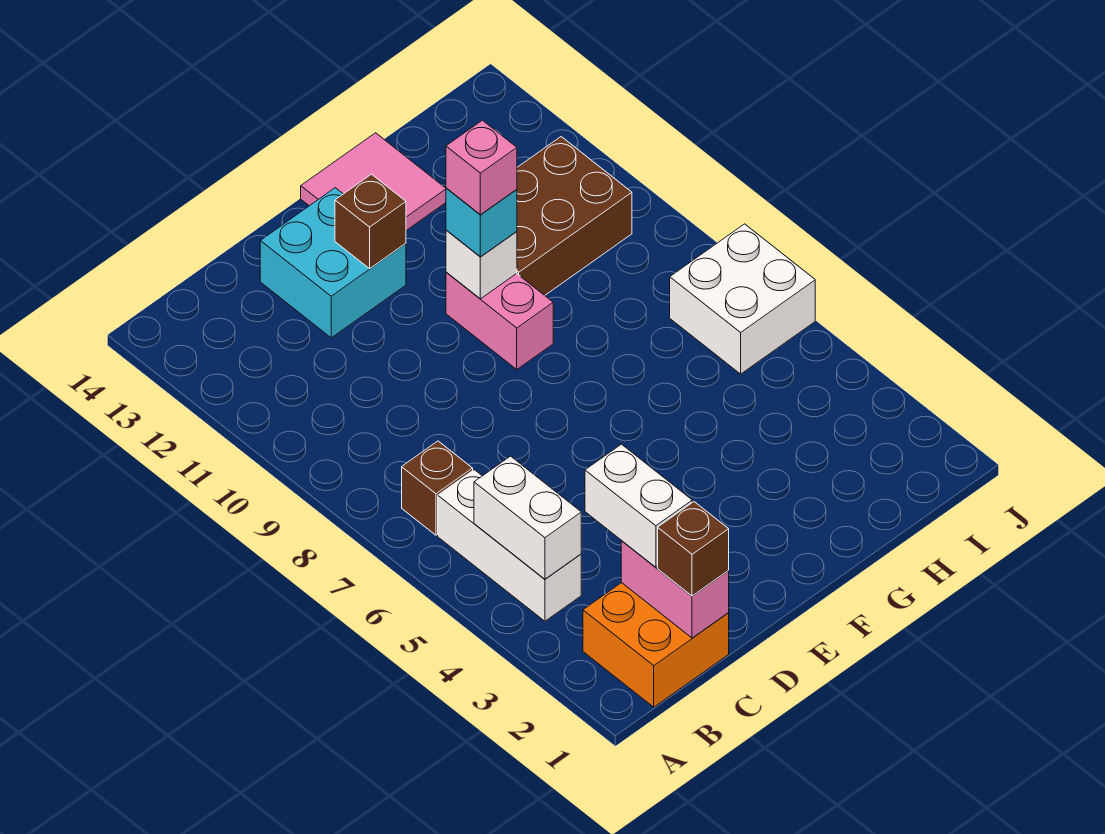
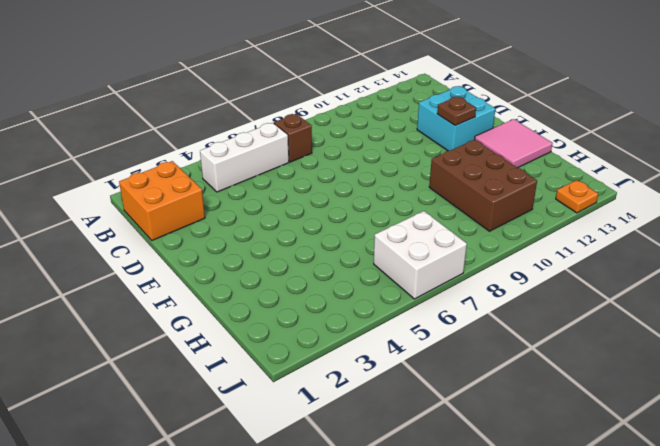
brown plate E12 level 2 -> brown brick E12 level 2
orange plate J13 level 1 -> none
none -> pink brick F9:F10 level 1
none -> white brick B4:B5 level 2
none -> pink brick C1:C2 level 2

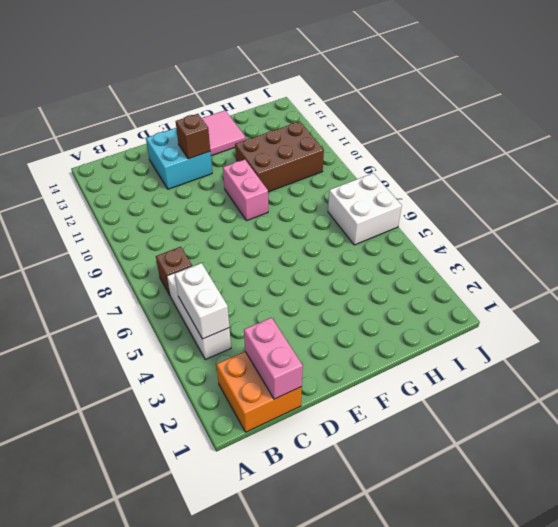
none -> white brick F10 level 2
none -> brown brick C1 level 3
none -> white brick C2:C3 level 3

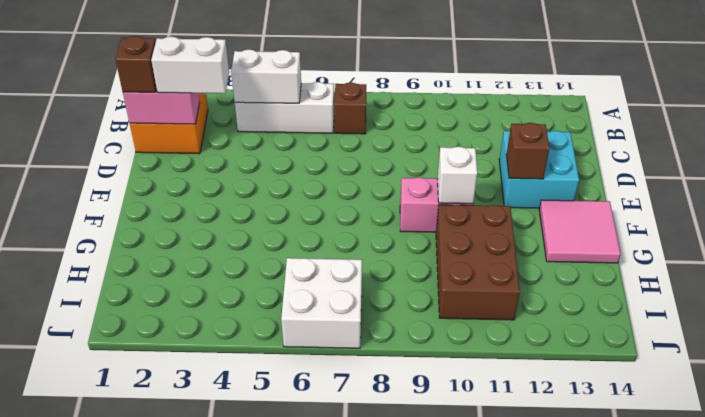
none -> cyan brick F10 level 3
none -> pink brick F10 level 4

